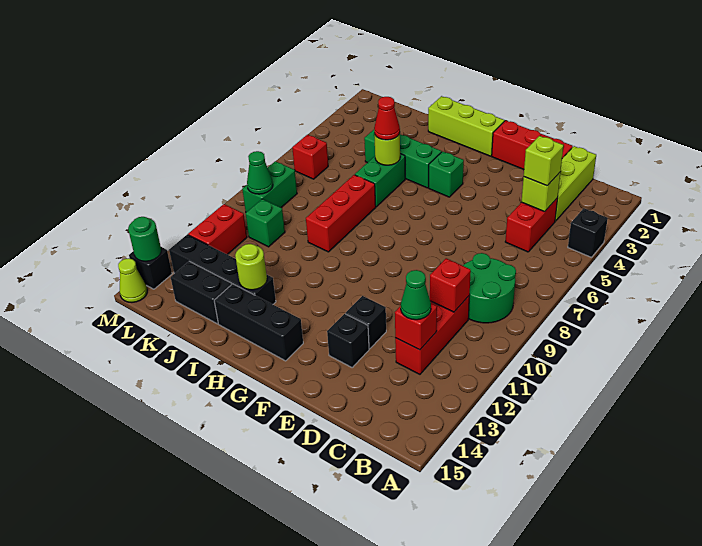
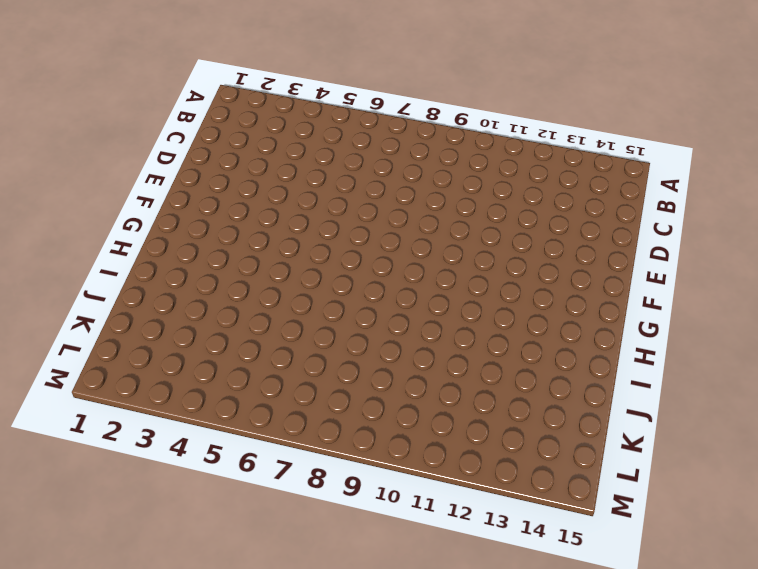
none -> black brick A4 level 1
none -> green round brick B8:C9 level 1
none -> lime brick C1:C3 level 1
none -> red brick C4:C5 level 1

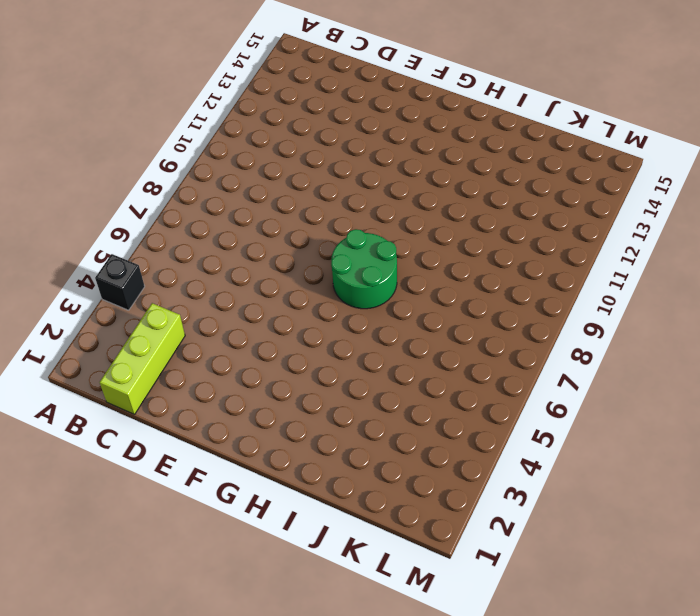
green round brick G7:H8 level 1 -> green round brick B8:C9 level 1
none -> red brick C4:C5 level 1
none -> red brick C10:C12 level 1
none -> red brick D1:F1 level 1
none -> black brick E12 level 1

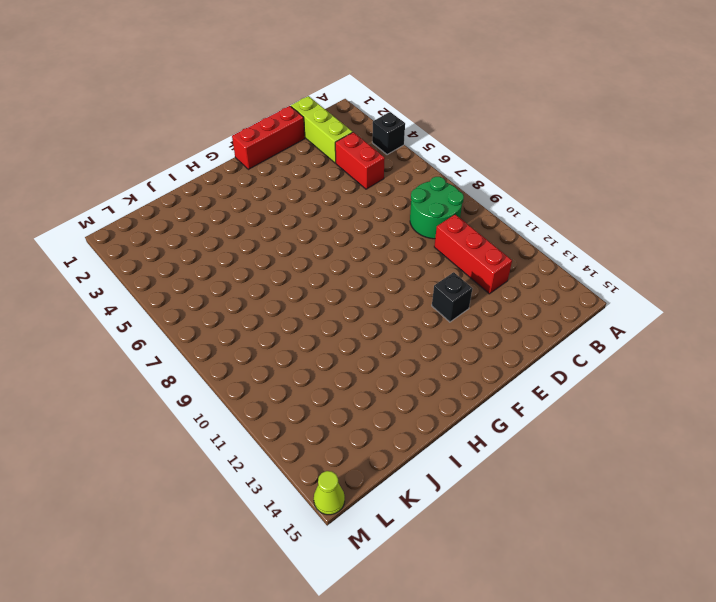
none -> black brick E13 level 1
none -> lime brick G1:I1 level 1
none -> green brick G4 level 1
none -> black brick G14:I14 level 1

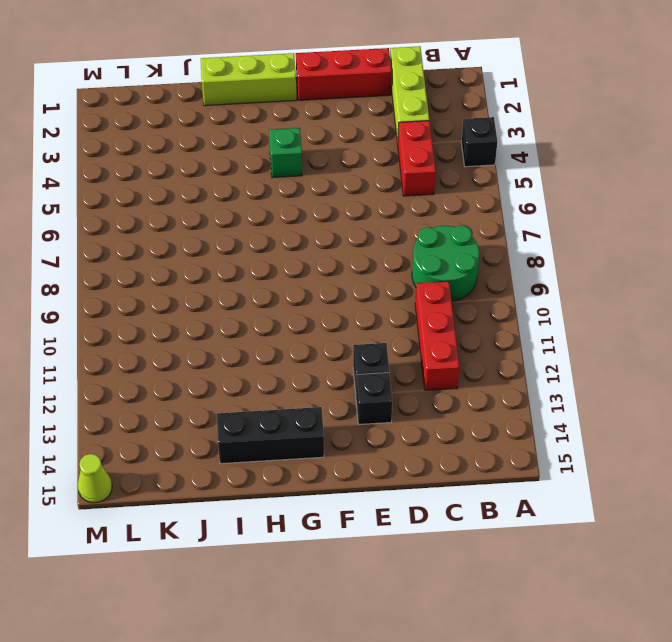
none -> green brick H4:J4 level 1
none -> green brick I5:I6 level 1
none -> red brick I7:I9 level 1
none -> black brick I13:L13 level 1

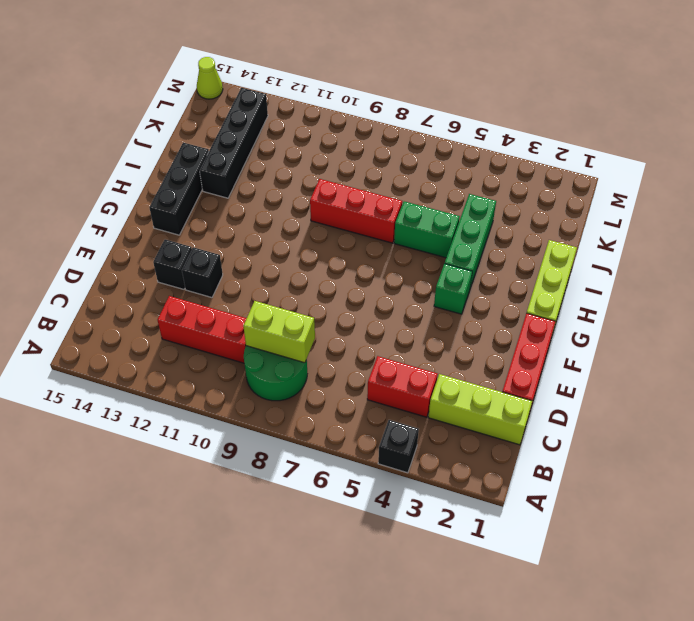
lime brick C8:C9 level 2 -> none
none -> black brick J14:K14 level 1
none -> green brick K10 level 1
none -> red brick L6 level 1
none -> green brick L8:L9 level 1

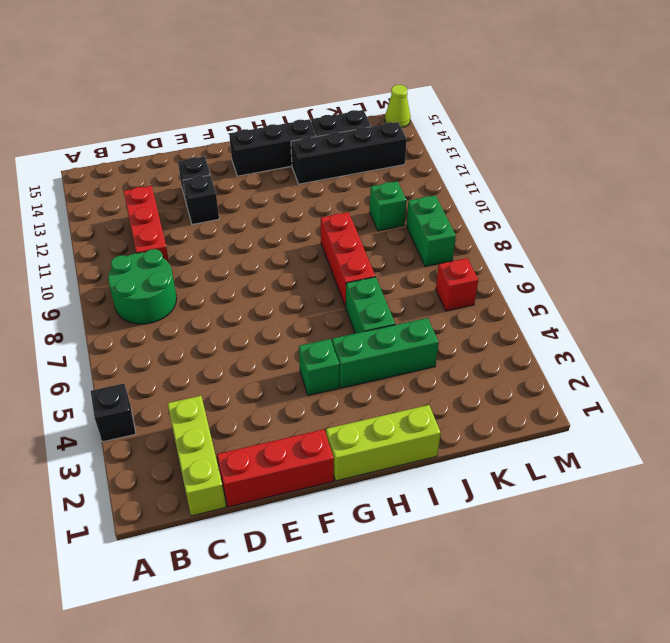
none -> red brick C4:C5 level 1
none -> red brick L11:L12 level 1
none -> black brick M14 level 1
none -> lime brick C4 level 2

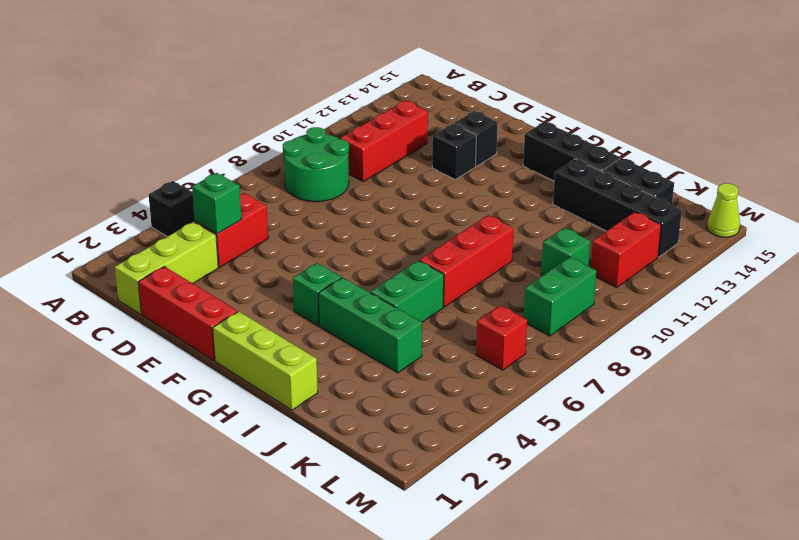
green brick C4 level 2 -> lime brick C4 level 2
none -> black brick M14 level 1
none -> red brick C10 level 2
none -> red brick C12 level 2
none -> lime round brick I5 level 2

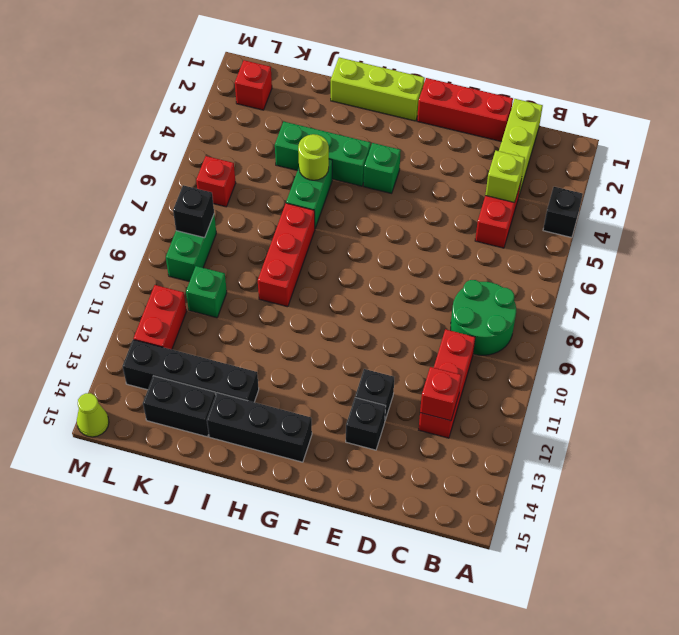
red brick L2 level 1 -> red brick C10 level 2
black brick L8 level 2 -> black brick M14 level 1
none -> lime round brick I13 level 2
none -> green cone L9 level 2
none -> green round brick M14 level 2
none -> lime brick C4 level 3

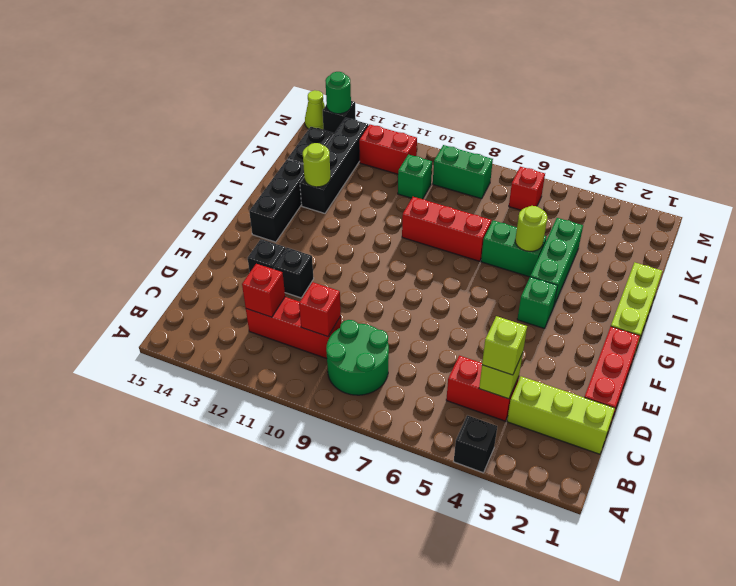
none -> green cone L9 level 2
none -> green cone C12 level 3
none -> red cone I5 level 3

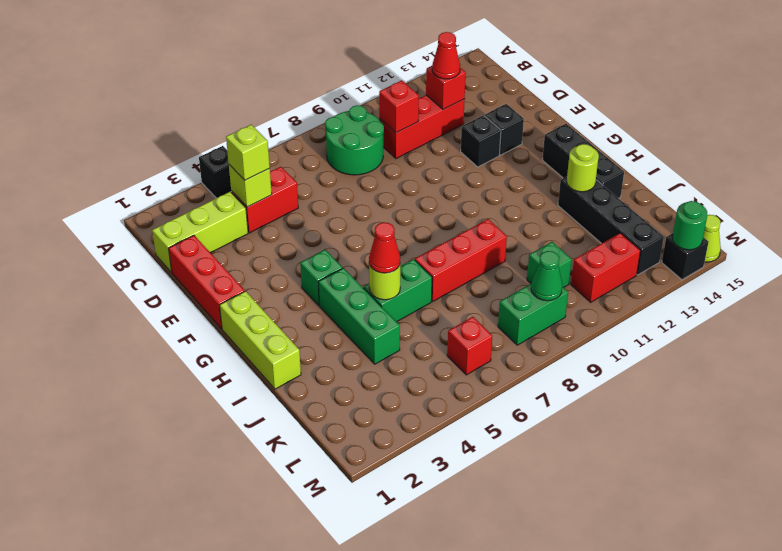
red cone C12 level 3 -> green cone C12 level 3
none -> black brick J14:K14 level 1

